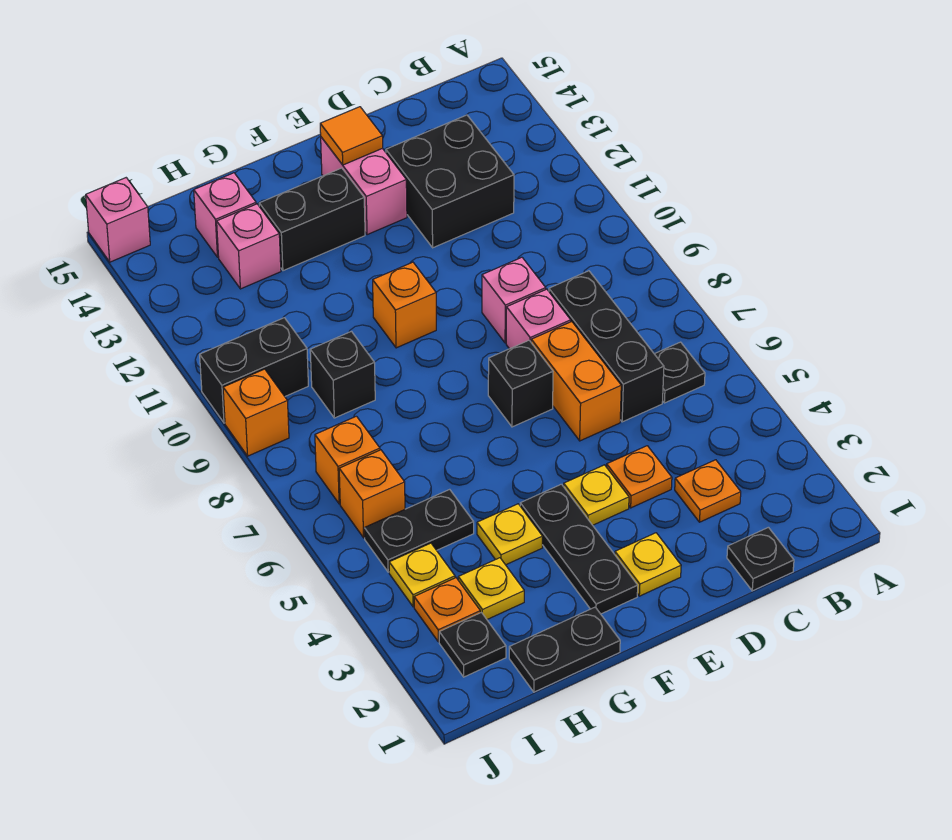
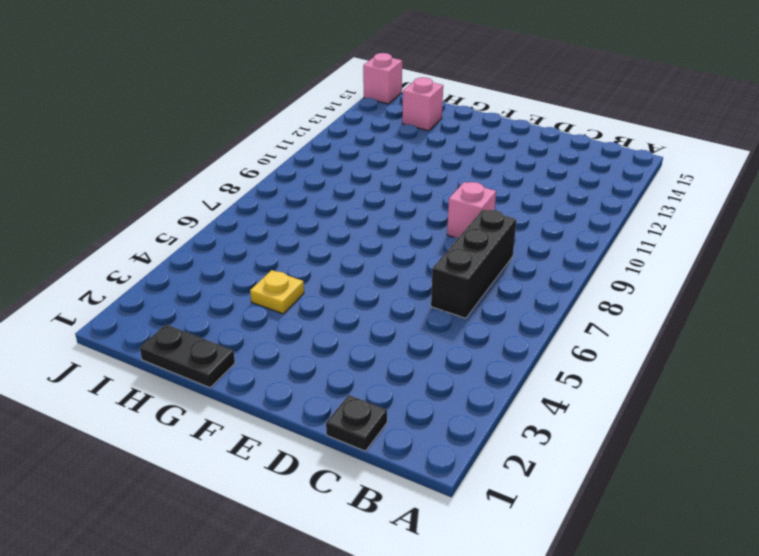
none -> black plate B6 level 1
none -> orange plate C3 level 1
none -> black brick C12:D13 level 1
none -> orange plate D4 level 1

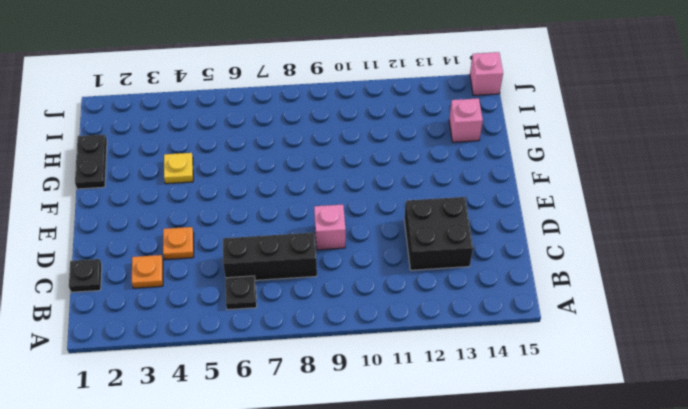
none -> orange brick D6:D7 level 1
none -> pink brick D8 level 1
none -> yellow plate E2 level 1
none -> yellow plate E4 level 1

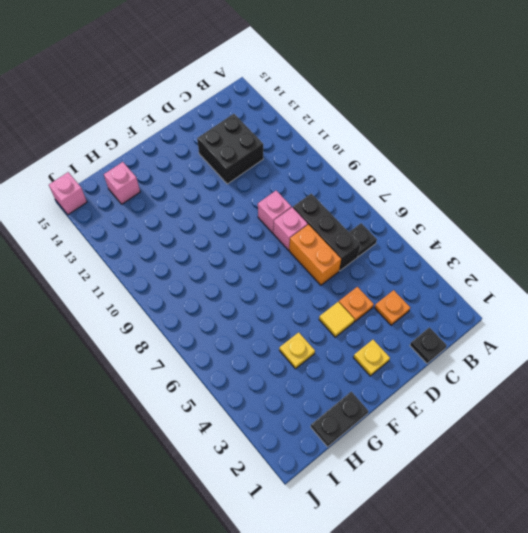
yellow tile E4 level 1 -> yellow plate E4 level 1
none -> black brick E7 level 1
none -> pink brick E13:E14 level 1
none -> black plate F2:F4 level 1
none -> orange brick F10 level 1

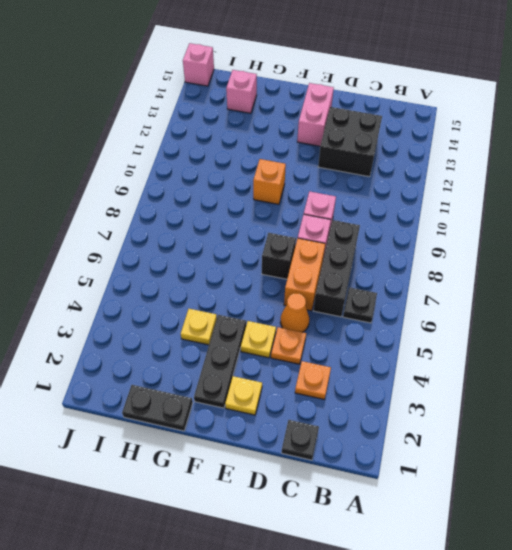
orange cone D5 level 1 -> none
none -> black brick F13:G13 level 1
none -> yellow plate H3 level 1
none -> black plate H5:I5 level 1
none -> black brick H9 level 1

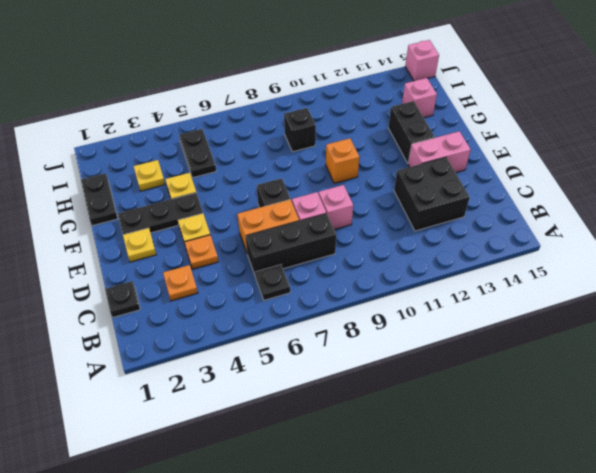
none -> pink brick H13 level 1
none -> black plate I2 level 1
none -> orange plate I3 level 1
none -> yellow plate I4 level 1

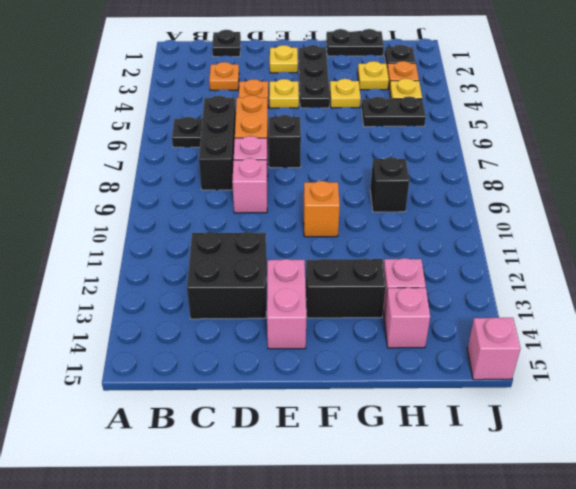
none -> orange brick I6 level 1
none -> orange brick I7 level 1
none -> black brick I10:J10 level 1
none -> orange brick J9 level 1

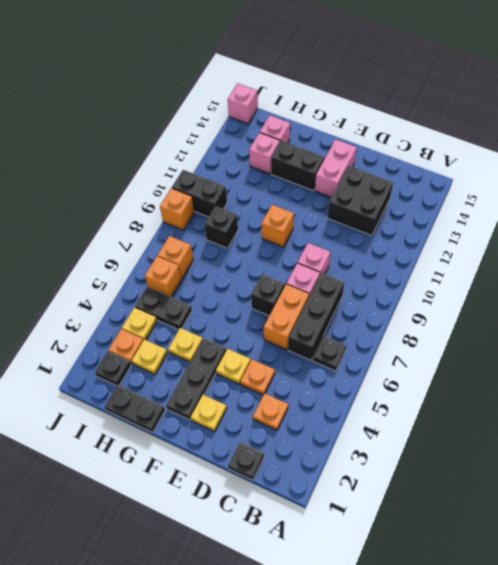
none -> orange tile E14 level 2

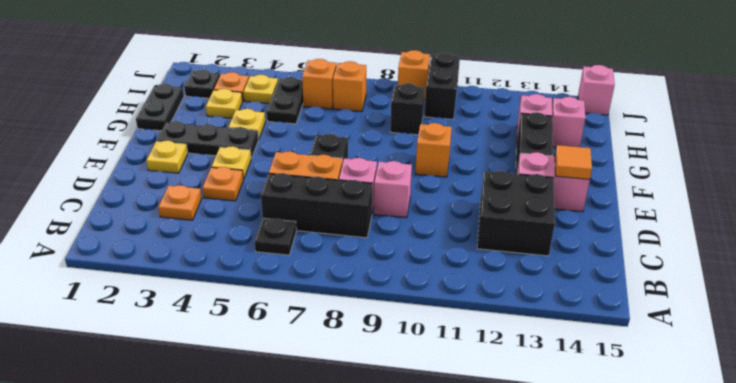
none -> black plate C1 level 1

